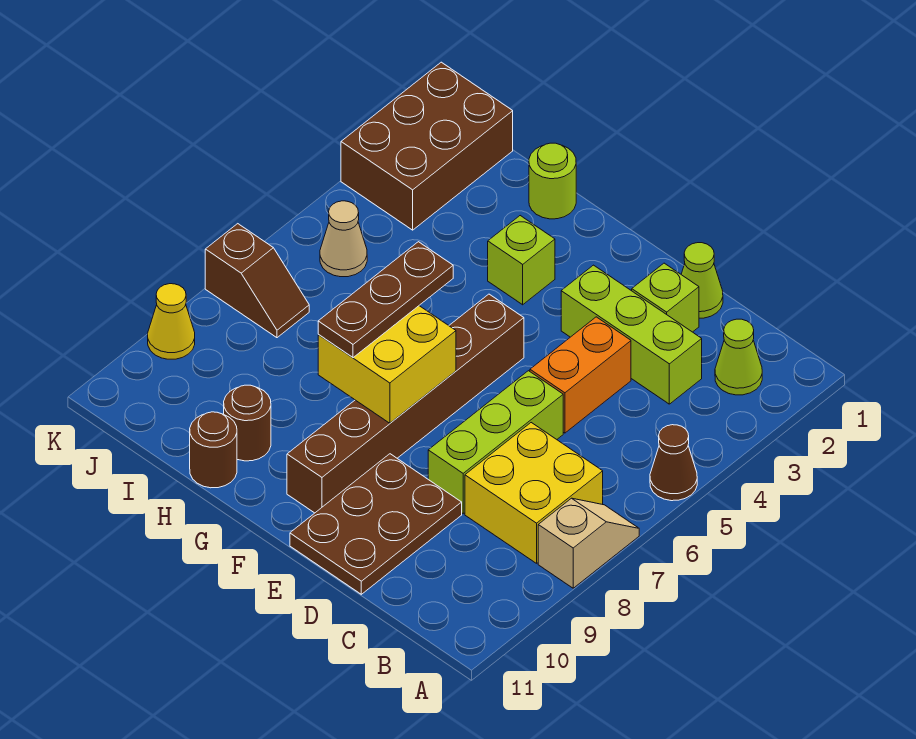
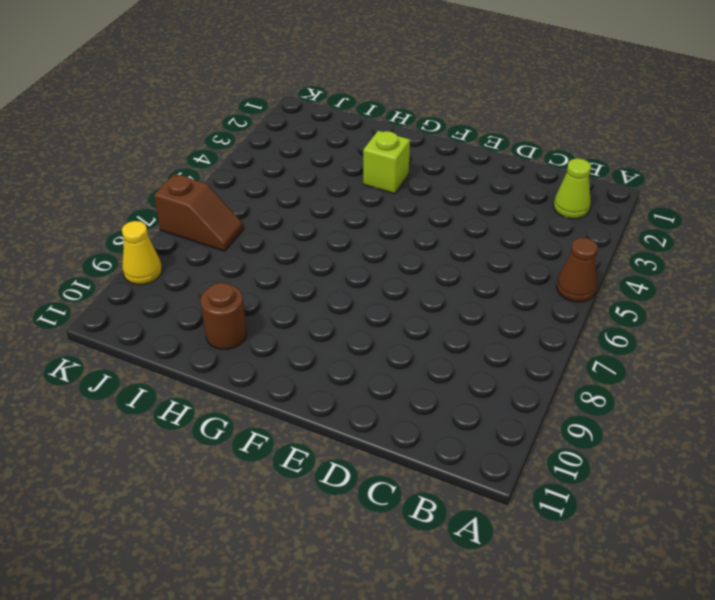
none -> tan slope A7:A8 level 1 top 8
none -> yellow brick B7:C8 level 1
none -> lime brick C3:E3 level 1

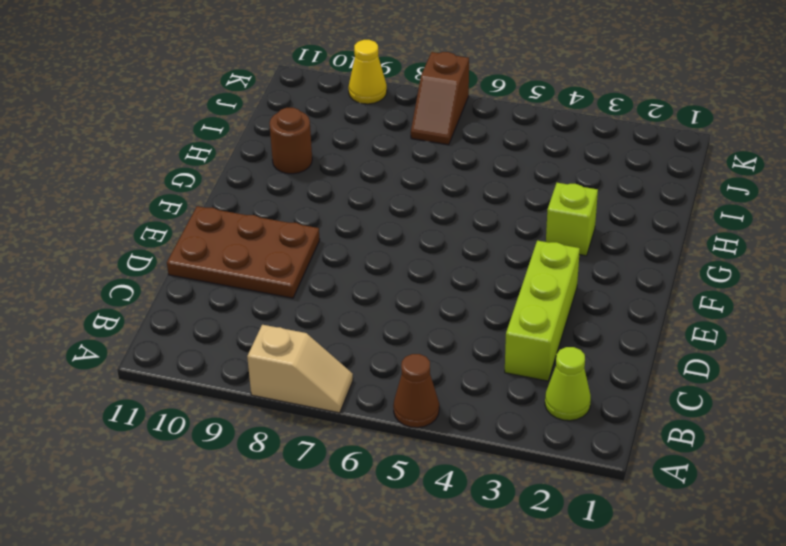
none -> yellow brick B7:C8 level 1
none -> lime cone D1 level 1
none -> lime brick D2 level 1

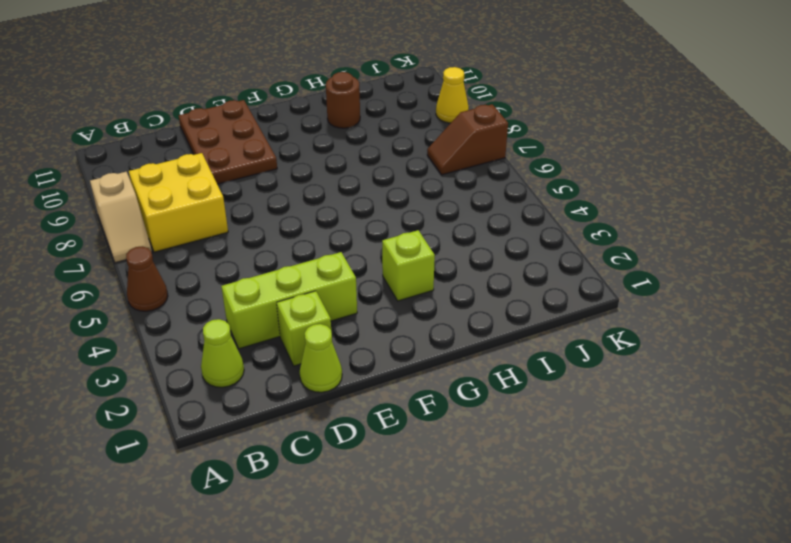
none -> orange brick D4:D5 level 1
none -> lime brick D6:D8 level 1
none -> brown brick F5:F10 level 1

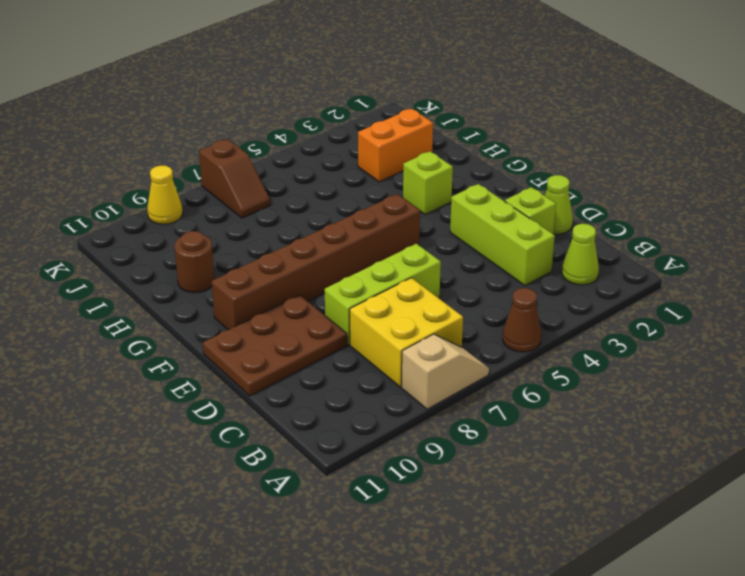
orange brick I2:I3 level 1 -> orange brick D4:D5 level 1
none -> lime round brick H1 level 1
none -> brown round brick H11 level 1
none -> brown brick J1:K3 level 1

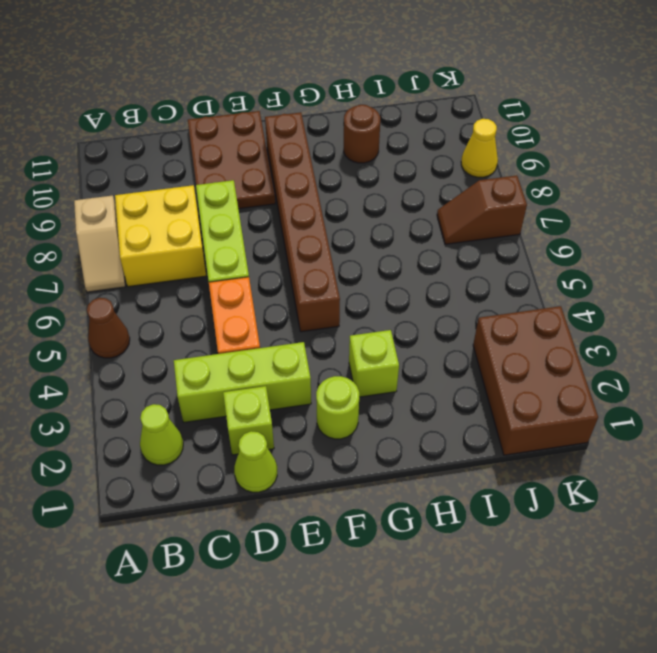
lime round brick F2 level 1 -> lime round brick H1 level 1
none -> brown round brick H11 level 1
none -> tan cone J5 level 1
none -> yellow brick F7:G8 level 2

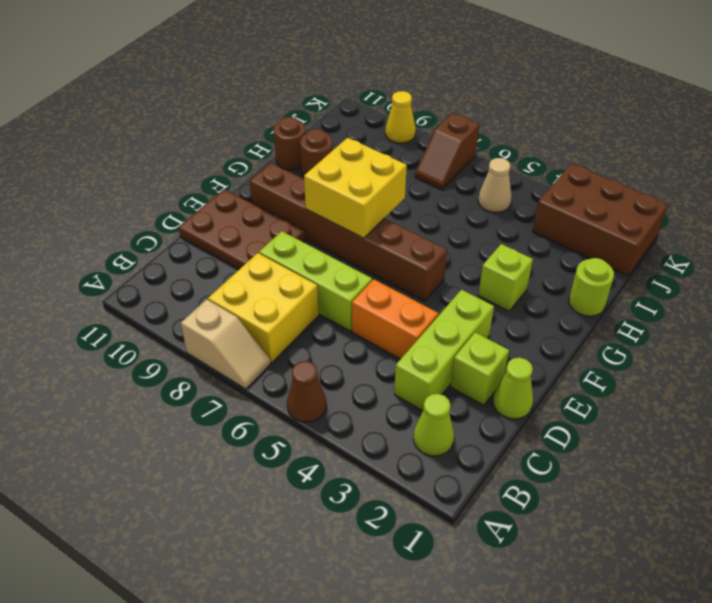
none -> brown plate G6:G8 level 3

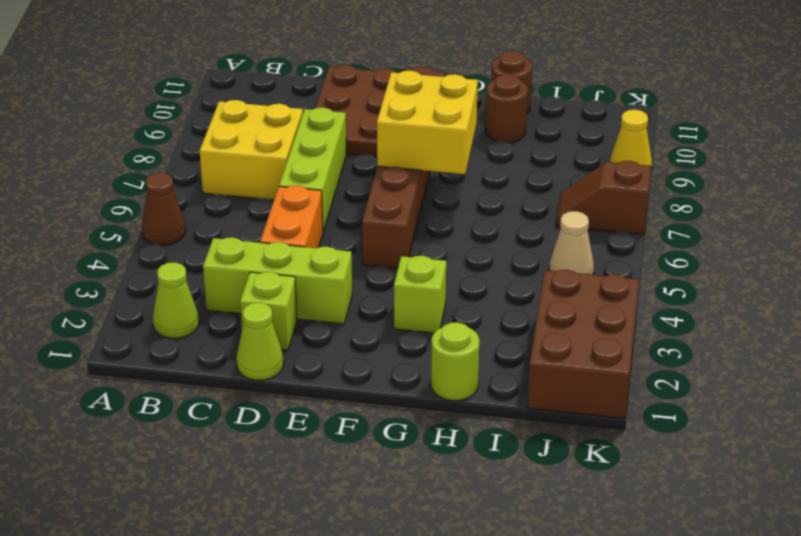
none -> tan slope A7:A8 level 1 top 8
none -> brown plate G6:G8 level 3

